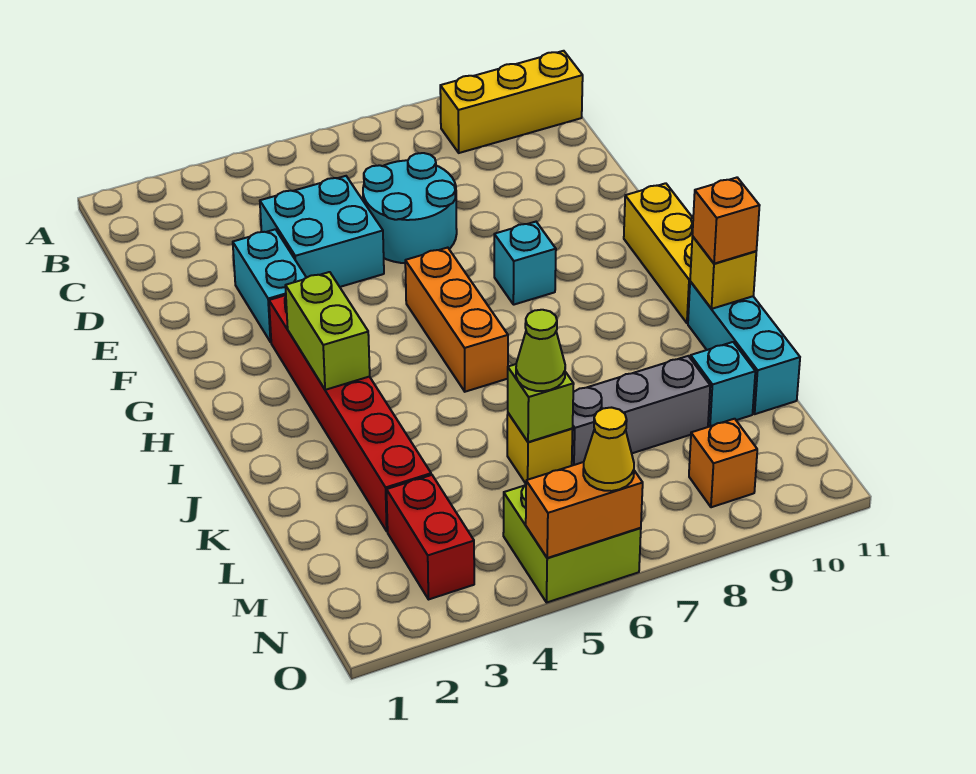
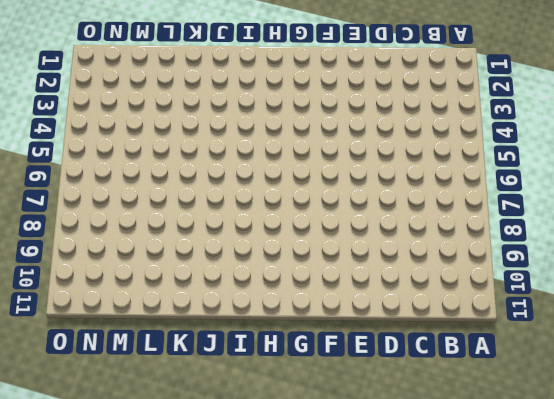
none -> yellow brick B9:B11 level 1
none -> cyan brick D4:E5 level 1
none -> cyan round brick D6:E7 level 1

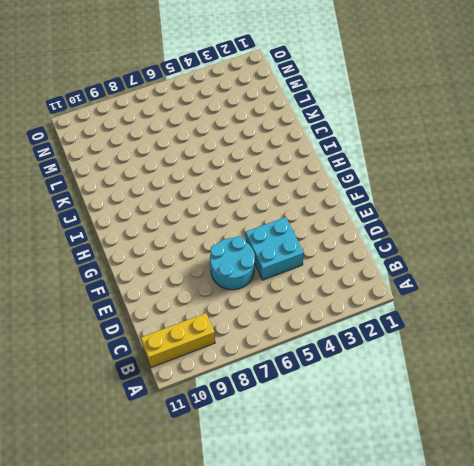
none -> cyan brick E3:F3 level 1
none -> red brick G3:L3 level 1
none -> orange brick G6:I6 level 1

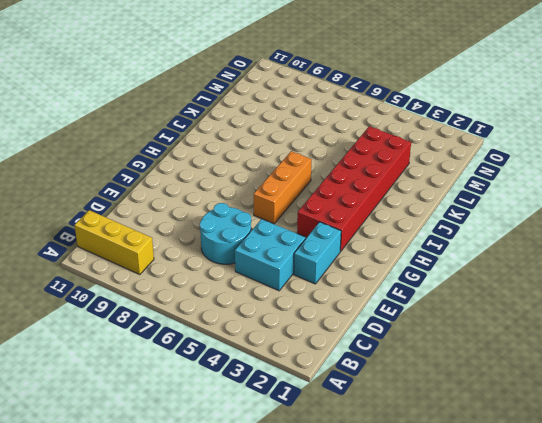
red brick G3:L4 level 1 -> red brick G3:L3 level 1
none -> cyan brick G8 level 1
none -> yellow brick G11:I11 level 1
none -> cyan brick J11:L11 level 1

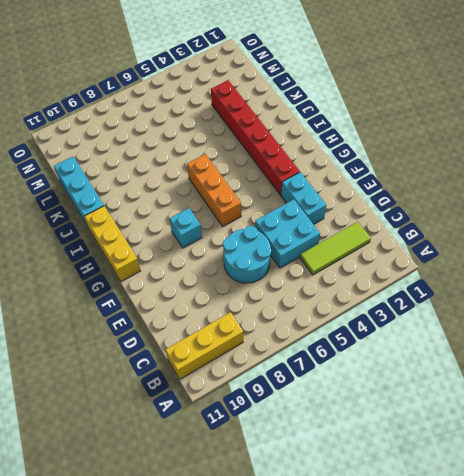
lime tile C2:C4 level 1 -> none
none -> yellow brick L6 level 1
none -> grey brick L7:L9 level 1
none -> cyan brick L10 level 1

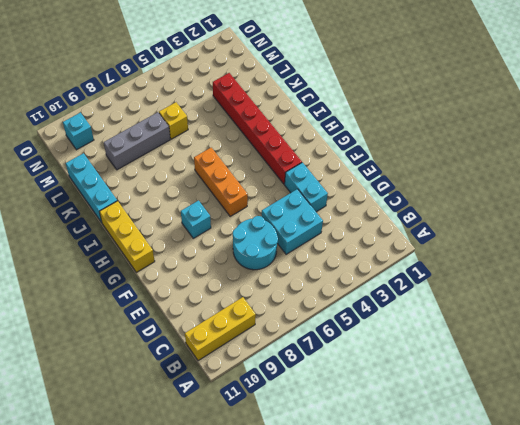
cyan brick N10 level 1 -> cyan brick L10 level 1
none -> red brick M3:N3 level 1
none -> lime brick N5:O6 level 1
none -> orange brick N9 level 1

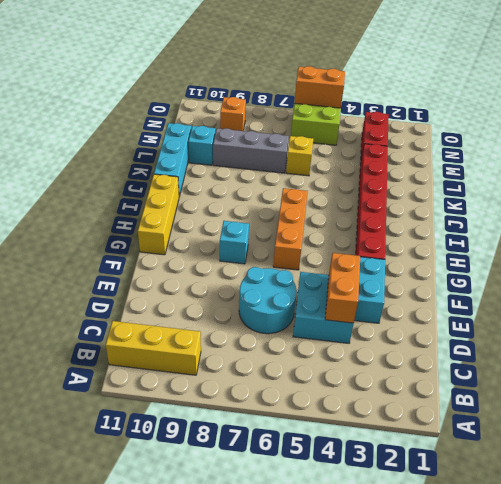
orange brick D4:E4 level 2 -> none
none -> lime brick H3:I3 level 2
none -> yellow brick J11 level 2
none -> lime brick L6 level 2

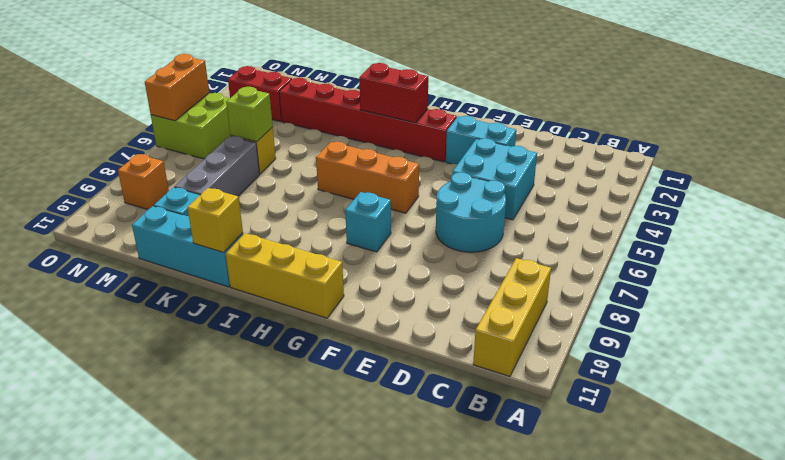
red brick H3:I3 level 2 -> lime brick H3:I3 level 2
none -> orange brick J11 level 3
none -> lime cone L6 level 3
none -> yellow cone O6 level 3

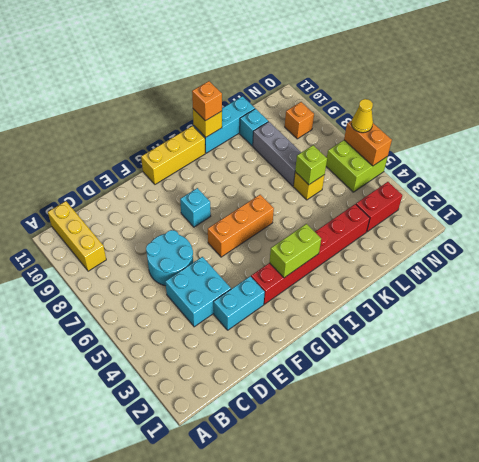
none -> lime cone L6 level 3

